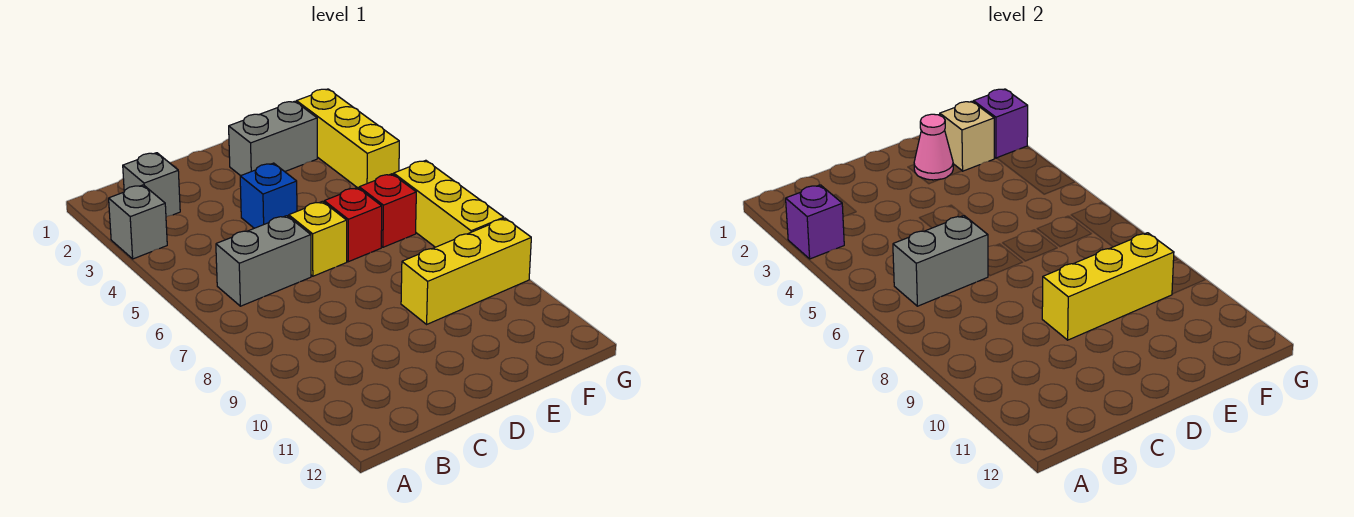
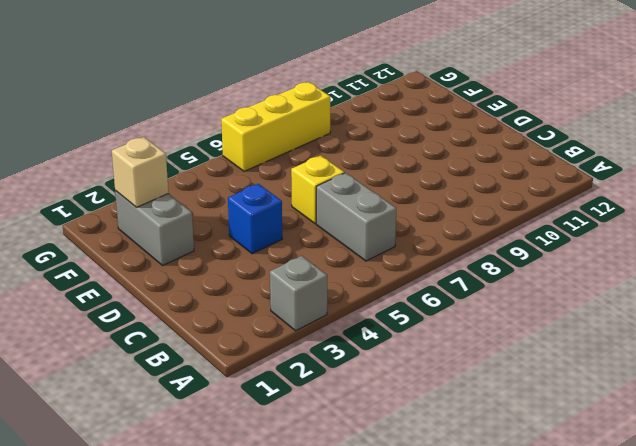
none -> grey brick B2 level 1
none -> red brick E6 level 1
none -> yellow brick E9:G9 level 1

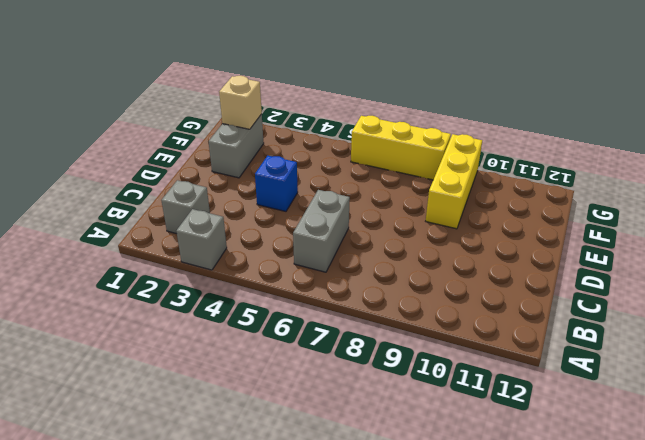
none -> yellow brick D6 level 1
none -> red brick E6 level 1
none -> red brick F6 level 1

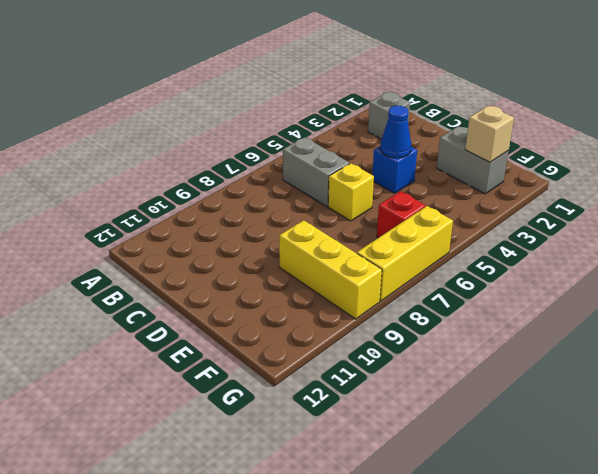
blue cone D4 level 2 -> none
none -> grey brick A3 level 1
none -> red brick E6 level 1
none -> yellow brick G2:G4 level 1

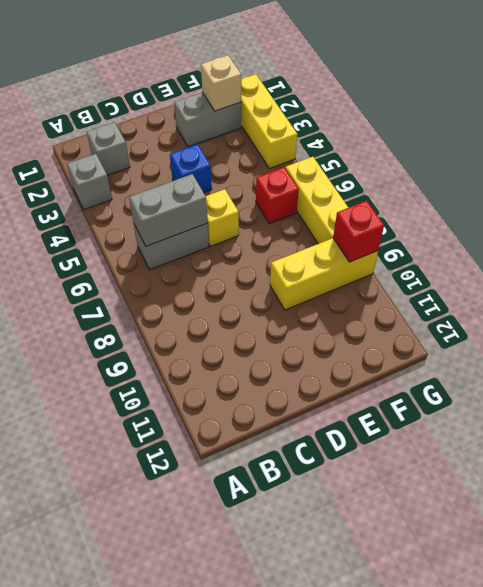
red brick G9 level 2 -> red brick E6 level 1
none -> purple brick A3 level 2
none -> yellow brick D9:F9 level 2
none -> pink cone E2 level 2

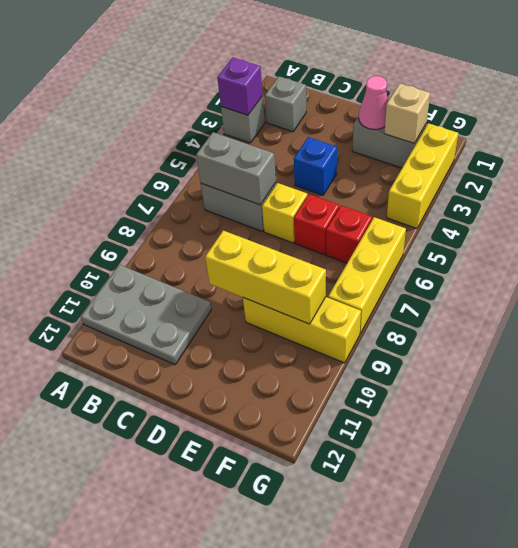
grey plate A10:C11 level 1 -> none
none -> purple brick G2 level 2

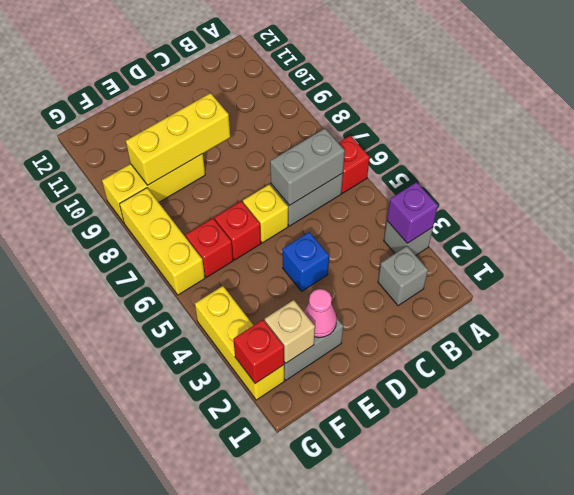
red brick A6 level 1 -> none
red brick G2 level 2 -> purple brick G2 level 2

